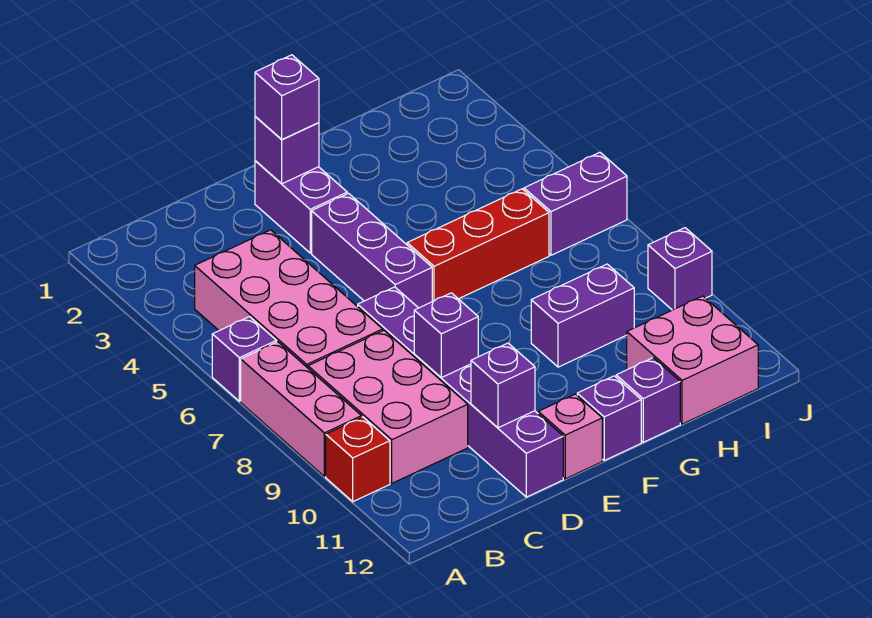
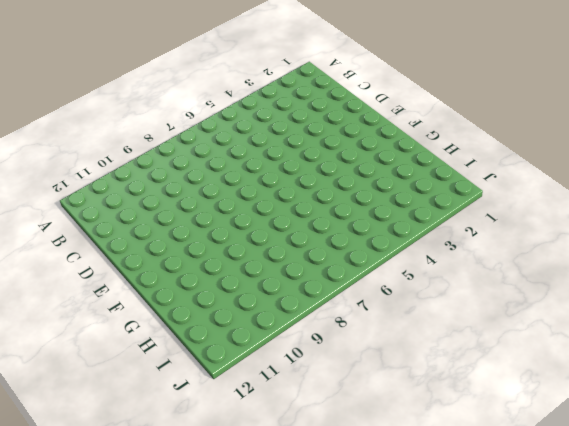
none -> purple brick A6 level 1
none -> pink brick A7:A9 level 1
none -> red brick A10 level 1

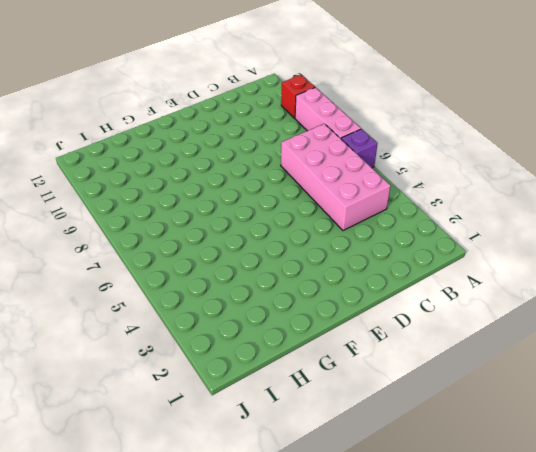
none -> pink brick B8:C10 level 1
none -> purple brick D7:D12 level 1
none -> purple brick E2:E3 level 1

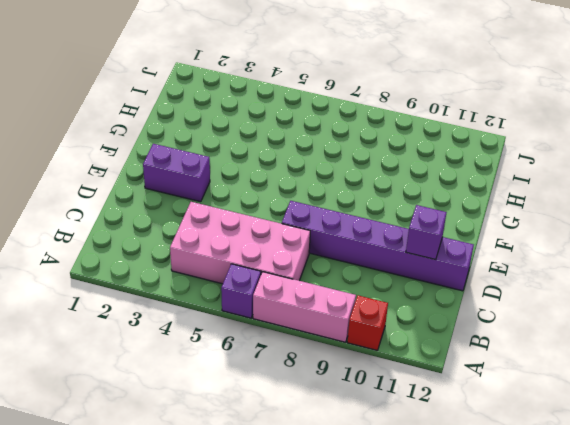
none -> pink brick B8:C10 level 1
none -> purple brick E4:E6 level 1
none -> pink brick E12 level 1

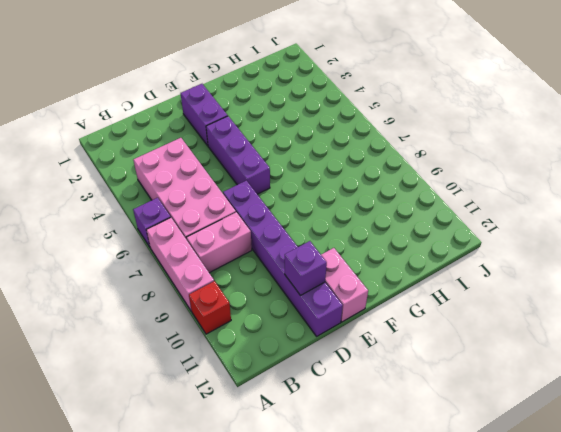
pink brick B8:C8 level 1 -> pink brick B8:C10 level 1
pink brick E11:E12 level 1 -> pink brick E12 level 1
none -> red brick F6:H6 level 1
none -> purple brick F12 level 1
none -> purple brick G9:H9 level 1

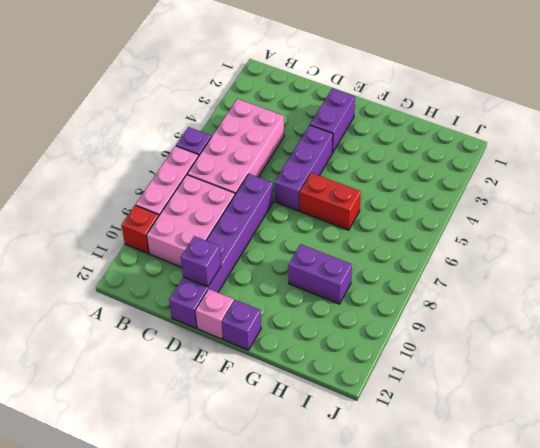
red brick F6:G6 level 1 -> red brick F6:H6 level 1
none -> purple brick G12 level 1
none -> pink brick H11:I12 level 1
none -> purple brick I6:J6 level 1

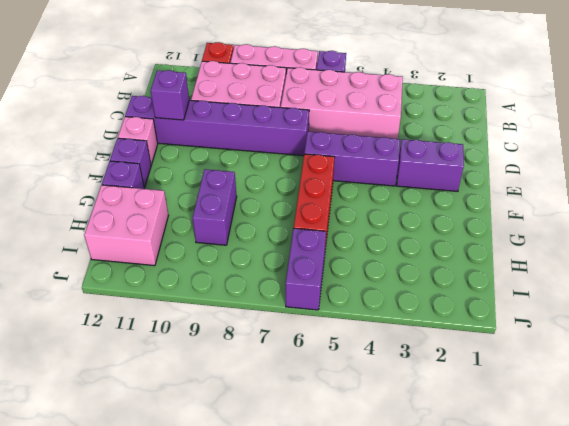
none -> purple brick J9 level 1
none -> purple brick D9 level 2
none -> purple brick E2 level 2

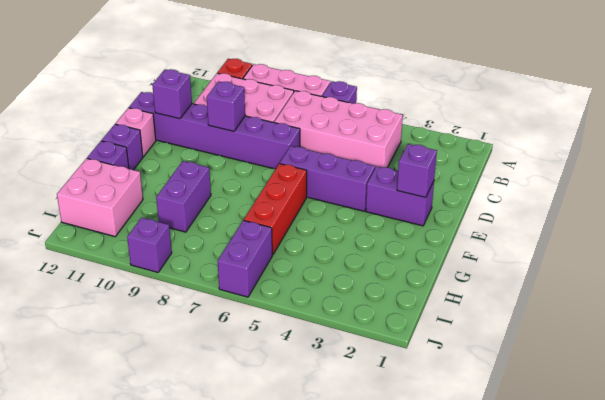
none -> purple brick E2 level 3

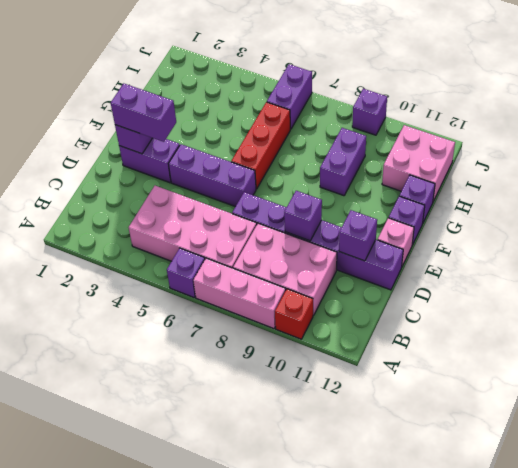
purple brick E2:E3 level 3 -> purple brick E2 level 3

